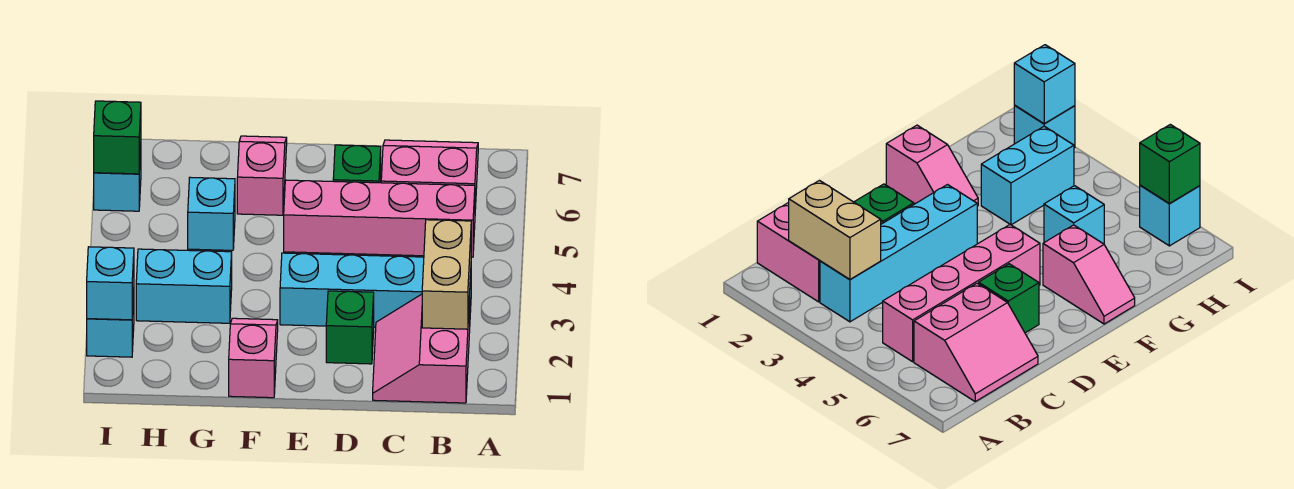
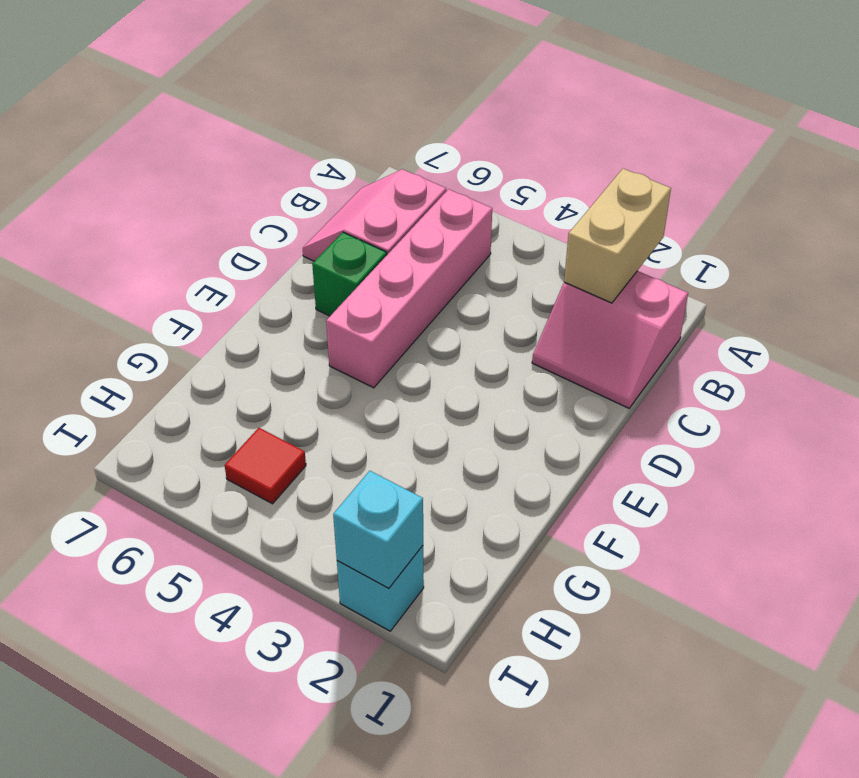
tan brick A2:B2 level 2 -> tan brick B2:B3 level 2
red tile H5 level 1 -> none
none -> cyan brick B3:E3 level 1
none -> green brick D2 level 1
none -> pink slope F1:F2 level 1 top 1

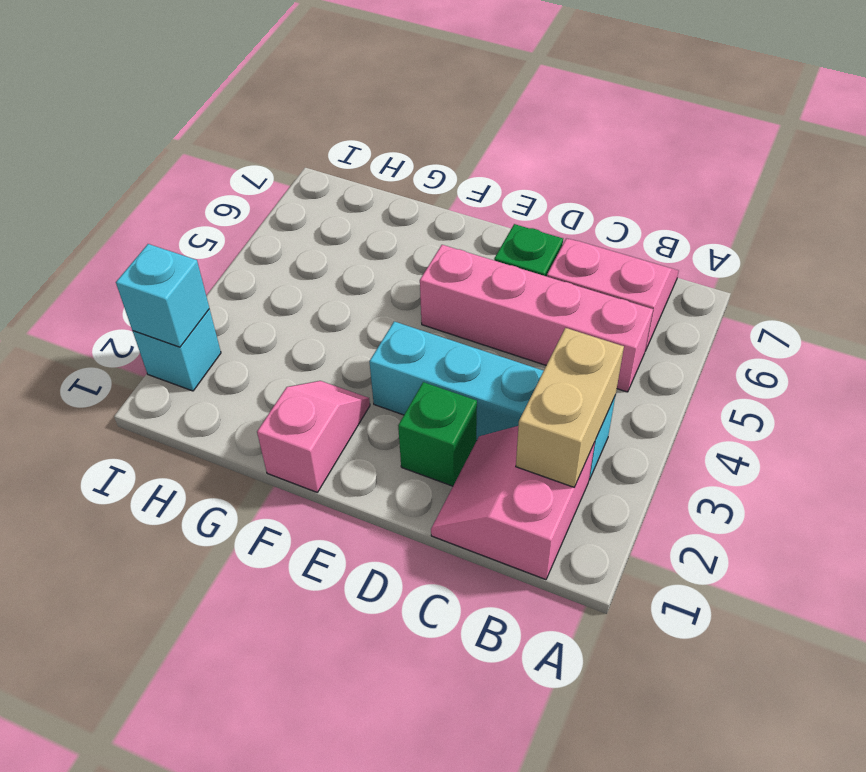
none -> pink slope F6:F7 level 1 top 6
none -> cyan brick G3:H3 level 1
none -> cyan brick G5 level 1

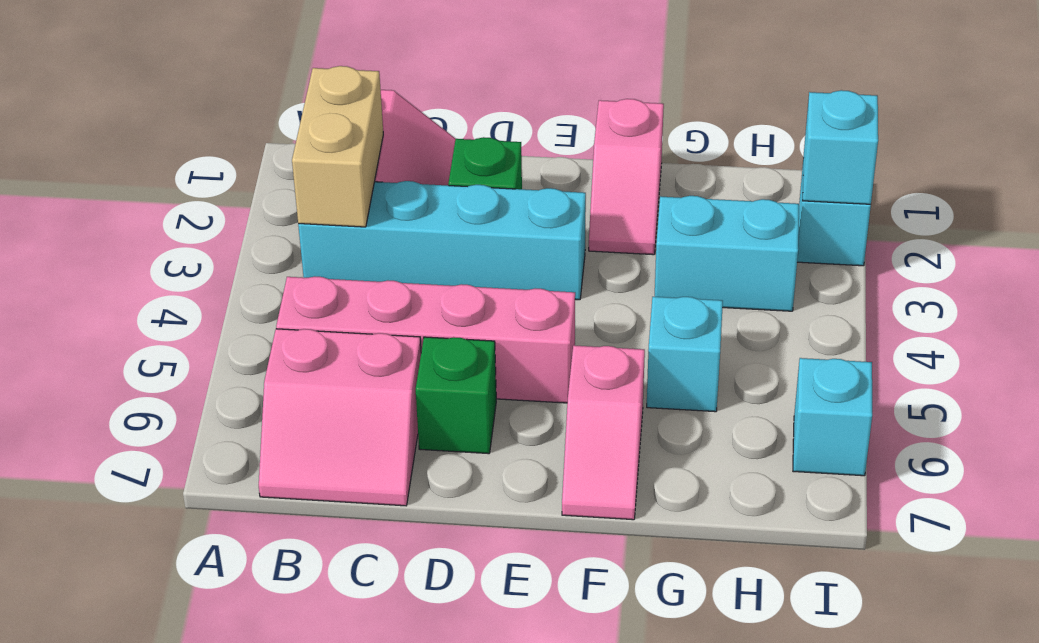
none -> green brick I6 level 2

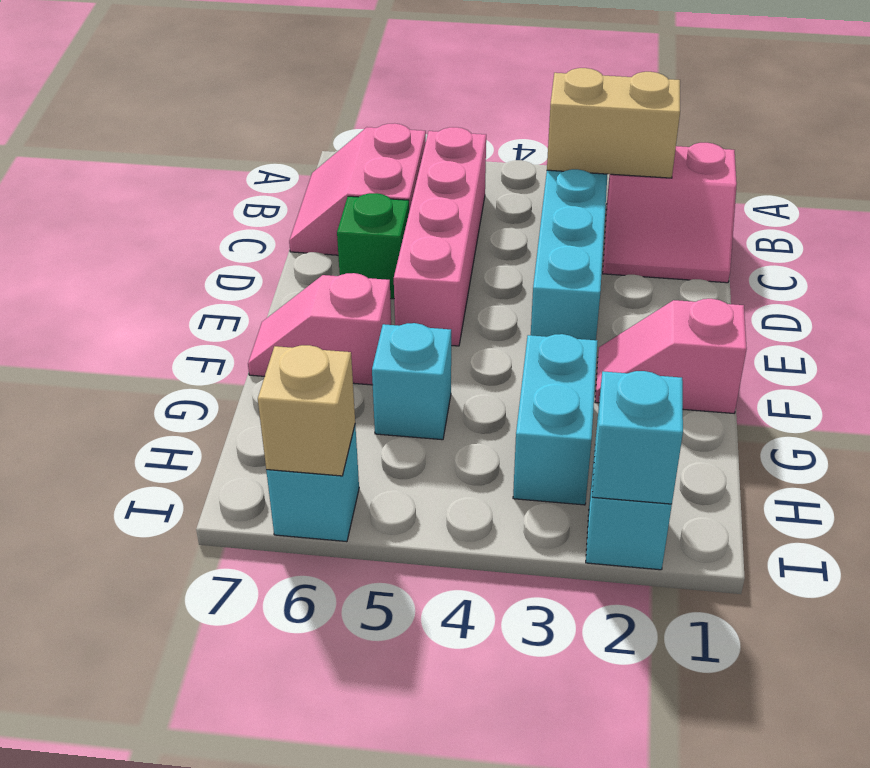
tan brick I6 level 2 -> green brick I6 level 2
none -> green brick D2 level 1

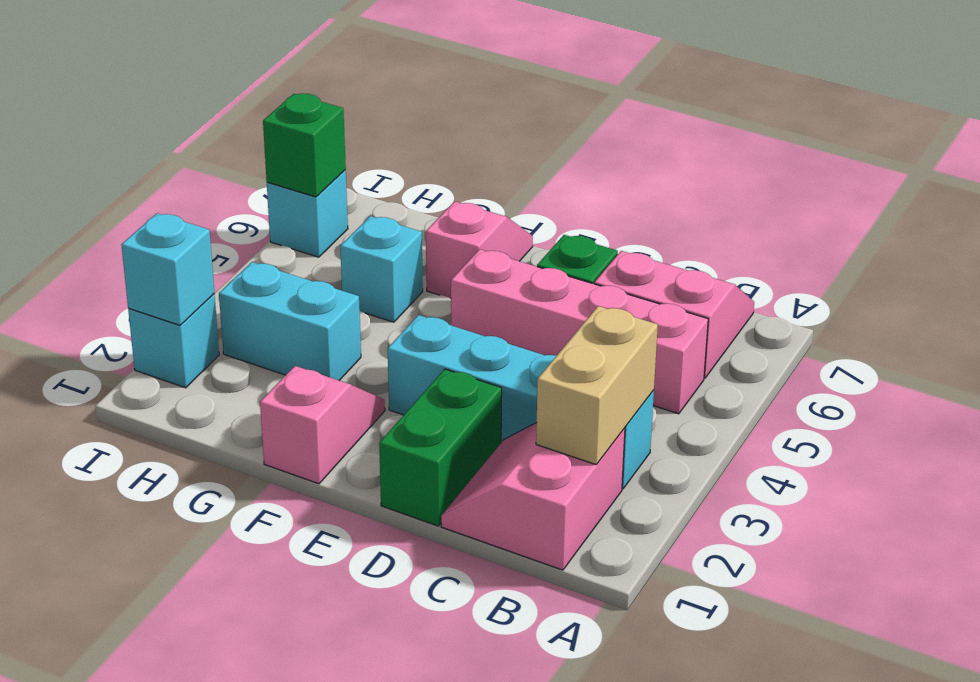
green brick D1:D2 level 1 -> green brick D2 level 1

